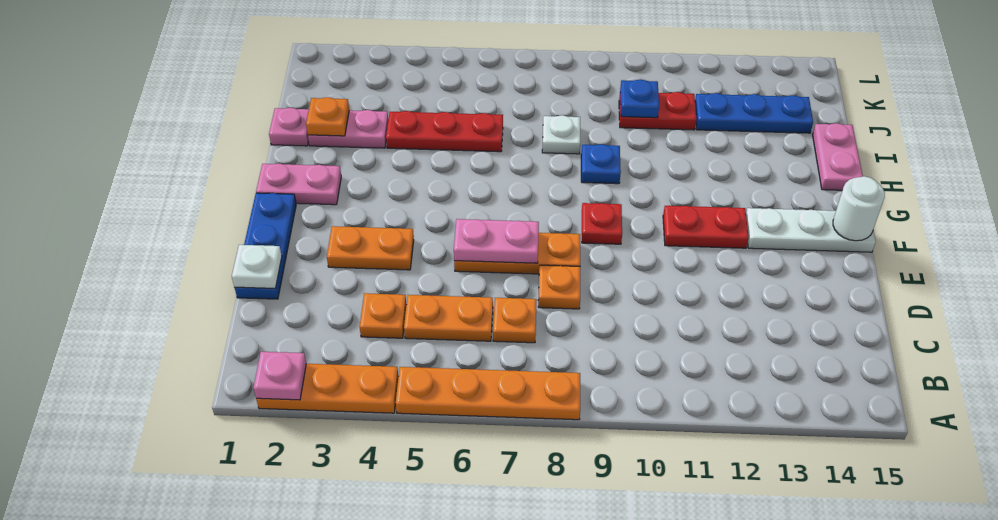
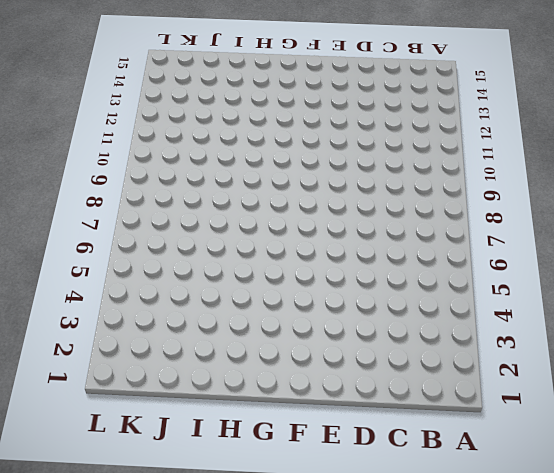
none -> orange plate A2:A4 level 1
none -> orange plate A5:A8 level 1
none -> orange plate C4 level 1

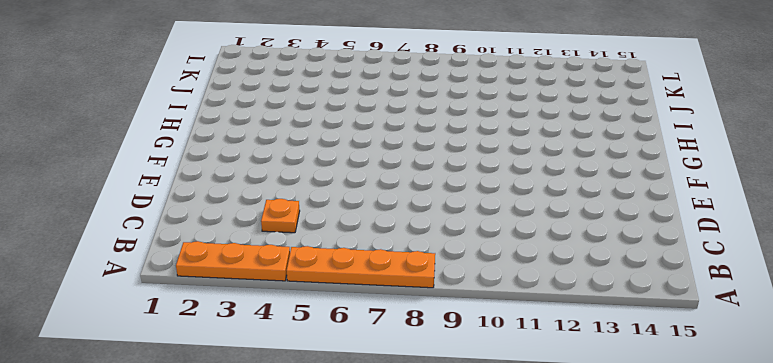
none -> orange plate C5:C6 level 1
none -> orange plate C7 level 1
none -> blue plate D1:F1 level 1

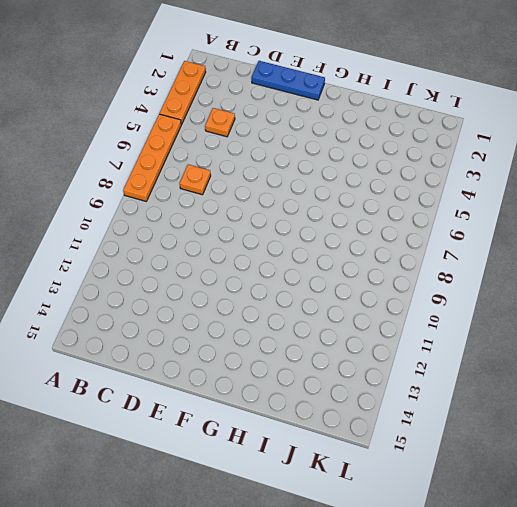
none -> orange plate C5:C6 level 1
none -> orange plate D8 level 1
none -> orange plate E3:E4 level 1

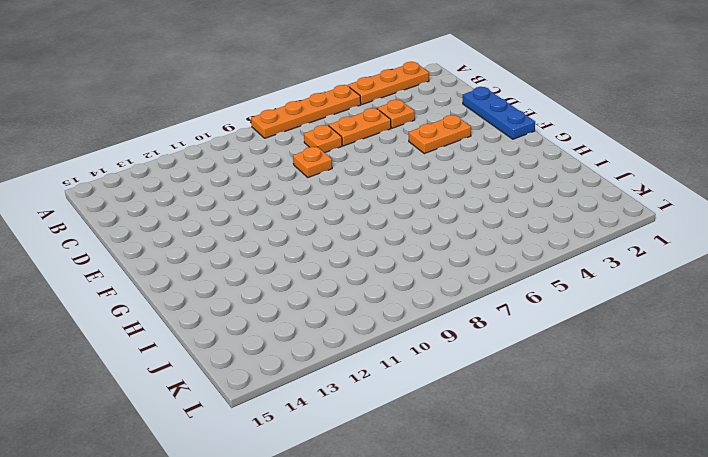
none -> orange plate E6:E8 level 1
none -> red plate F9 level 1
none -> red plate F11:F12 level 1

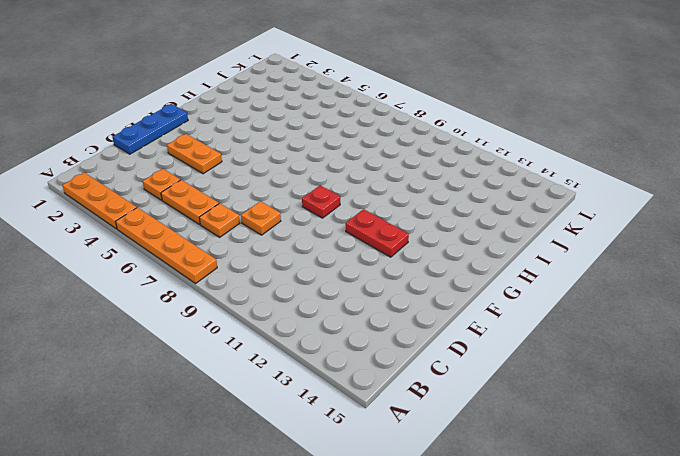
none -> orange plate E6:E8 level 1
none -> white plate F13:F15 level 1
none -> pink plate G1:G2 level 1

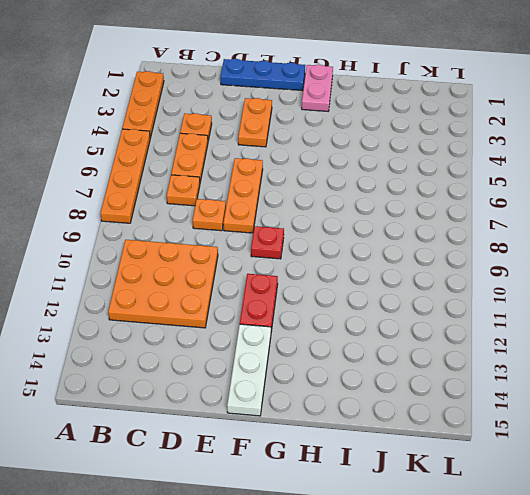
orange plate B10:D12 level 1 -> none
none -> blue plate H9 level 1
none -> pink plate H15:I15 level 1
none -> pink plate I1 level 1

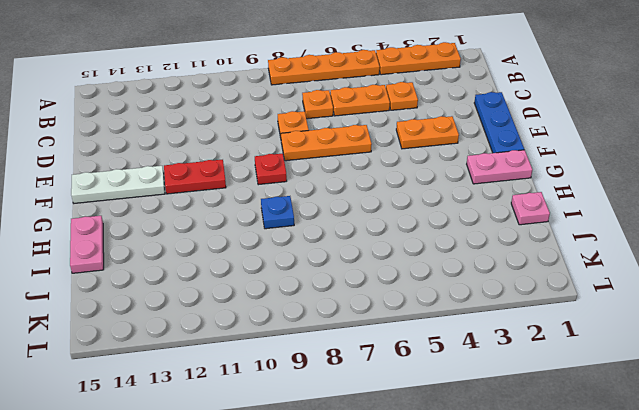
none -> pink plate I2:I3 level 1
none -> red plate I4:I6 level 1
none -> white plate I8 level 1

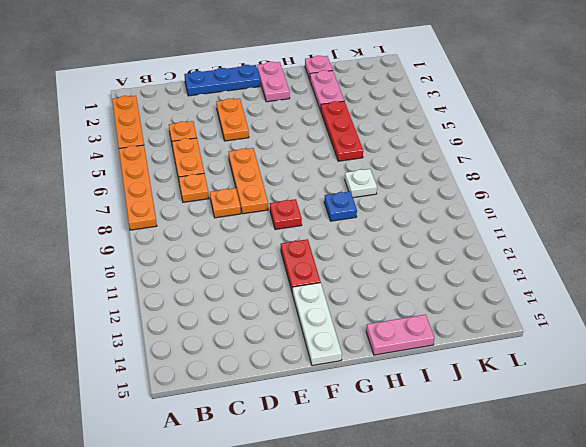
none -> red plate J10:J11 level 1
none -> blue plate J12:J14 level 1
none -> pink plate A2 level 2

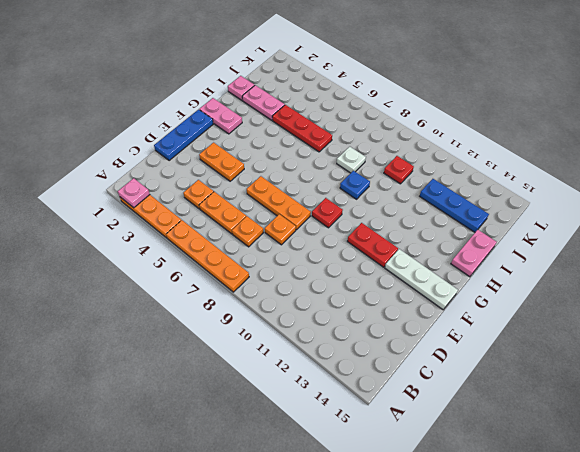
red plate J10 level 1 -> red plate J10:J11 level 1
none -> white plate D1 level 2
none -> pink plate E6:E7 level 2
none -> white round brick F15 level 2

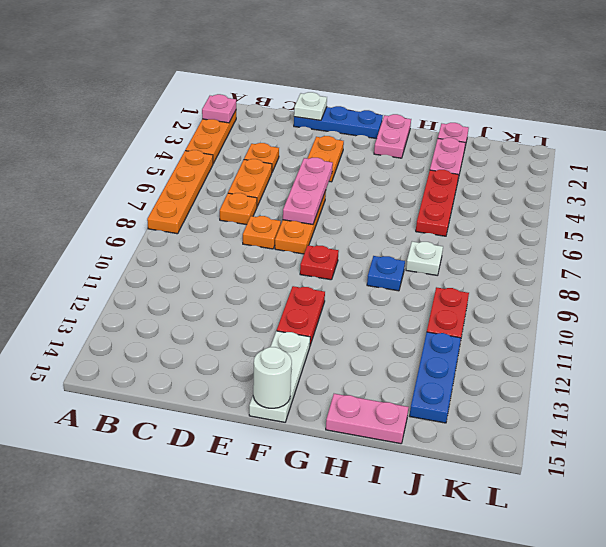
pink plate E5:E7 level 2 -> pink plate E6:E7 level 2
none -> orange plate I2 level 2
none -> blue plate J10 level 2

